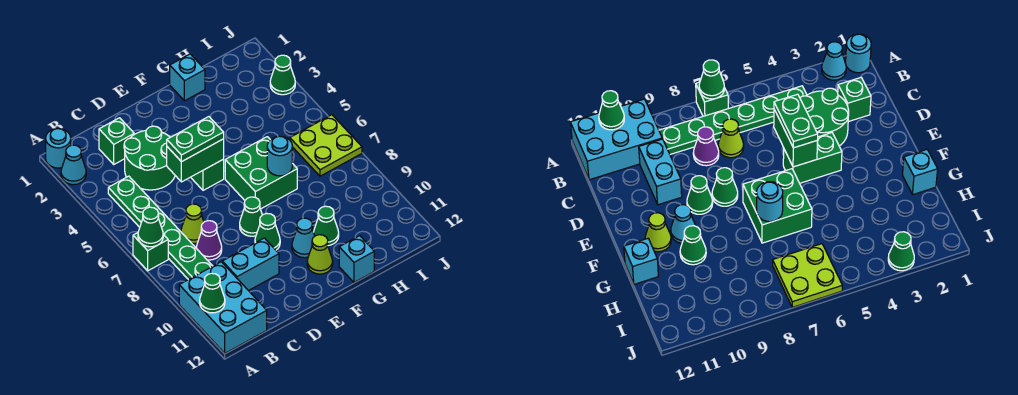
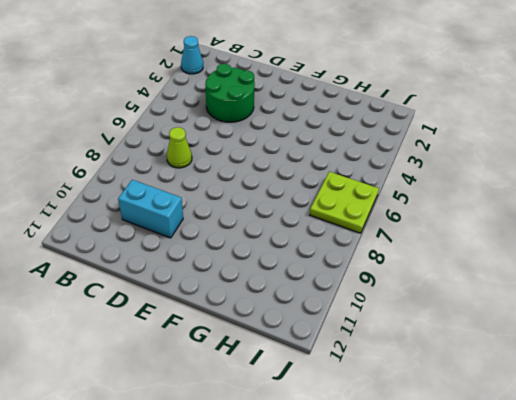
none -> cyan round brick A1 level 1
none -> green brick A7 level 1
none -> cyan brick A10:B12 level 1

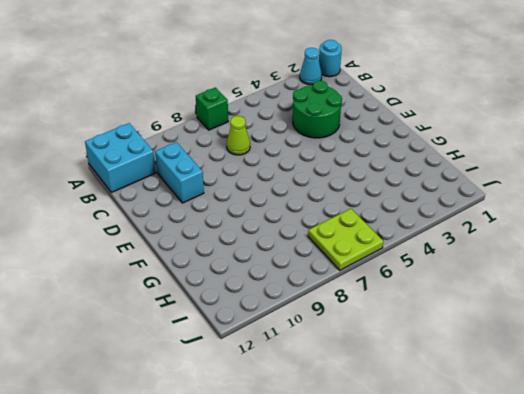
cyan brick A11:B12 level 1 -> cyan brick A10:B12 level 1
none -> green plate B4:B9 level 1
none -> green brick C2 level 1
none -> purple cone C8 level 1

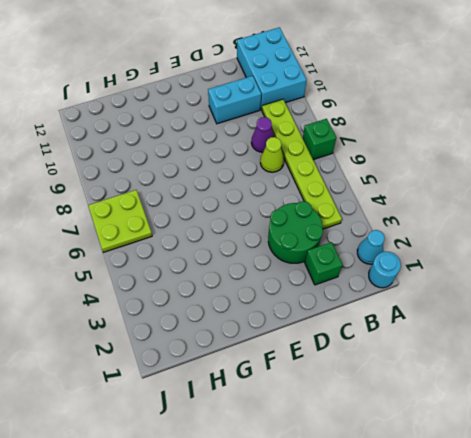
lime plate B4:B9 level 1 -> green plate B4:B9 level 1
none -> green brick E4:E5 level 1
none -> green cone E8 level 1
none -> green cone E9 level 1

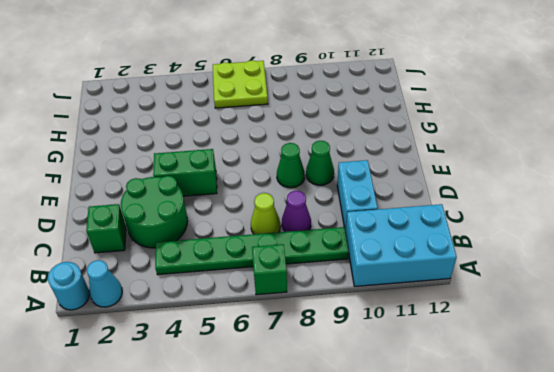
none -> green brick F6:G7 level 1
none -> cyan cone F10 level 1
none -> lime cone F11 level 1

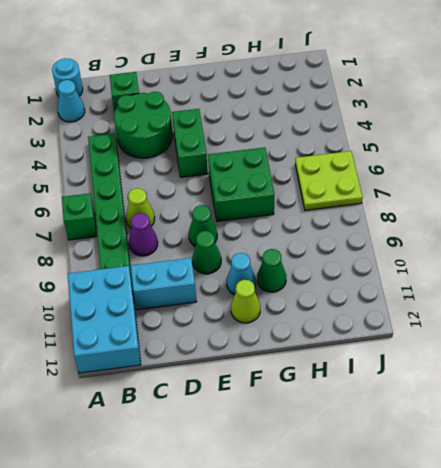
none -> cyan brick G1 level 1
none -> cyan brick G12 level 1
none -> green cone J3 level 1

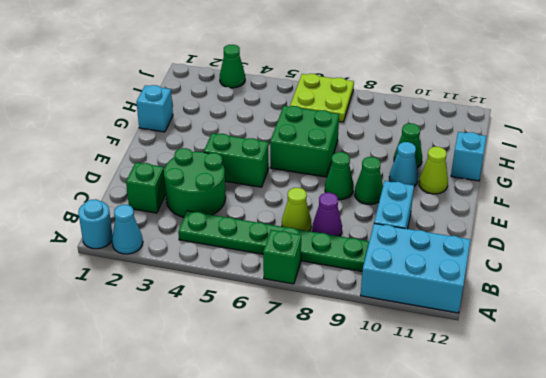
none -> green cone A7 level 2
none -> green cone A11 level 2
none -> green brick D5:E5 level 2

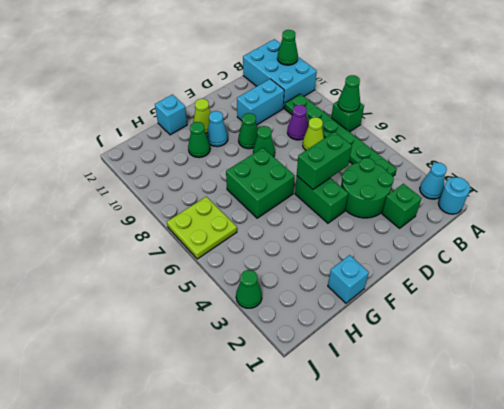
none -> cyan round brick G7 level 2
none -> green plate D5:E5 level 3

